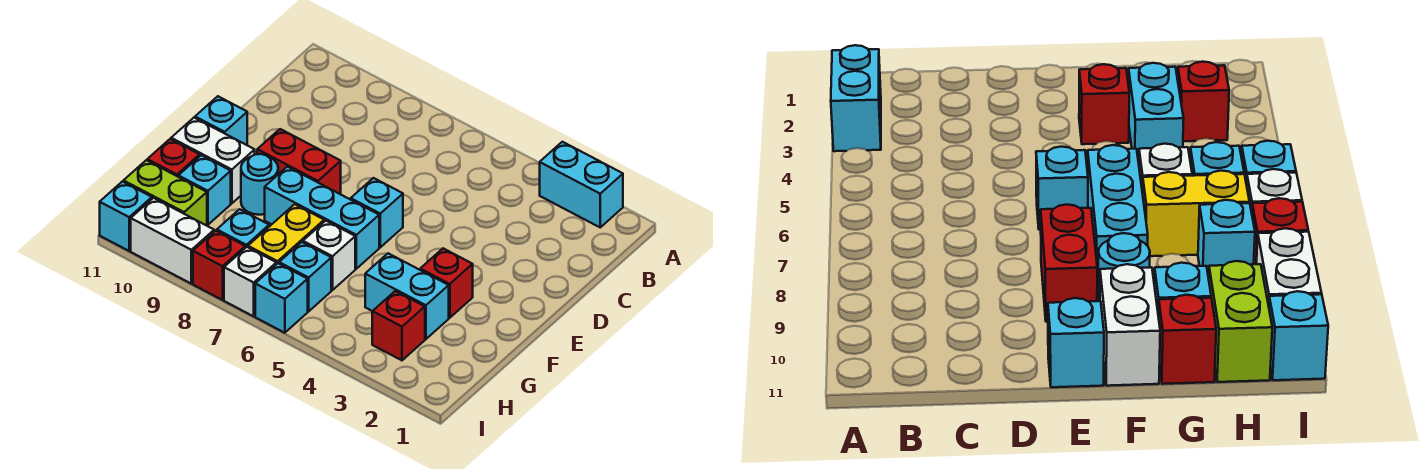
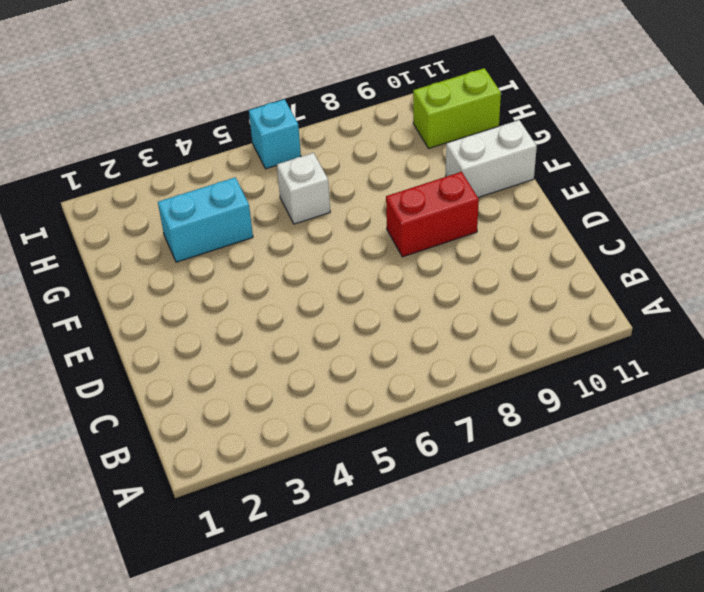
none -> cyan brick A2:A3 level 1
none -> cyan brick E6 level 1
none -> cyan brick E11 level 1

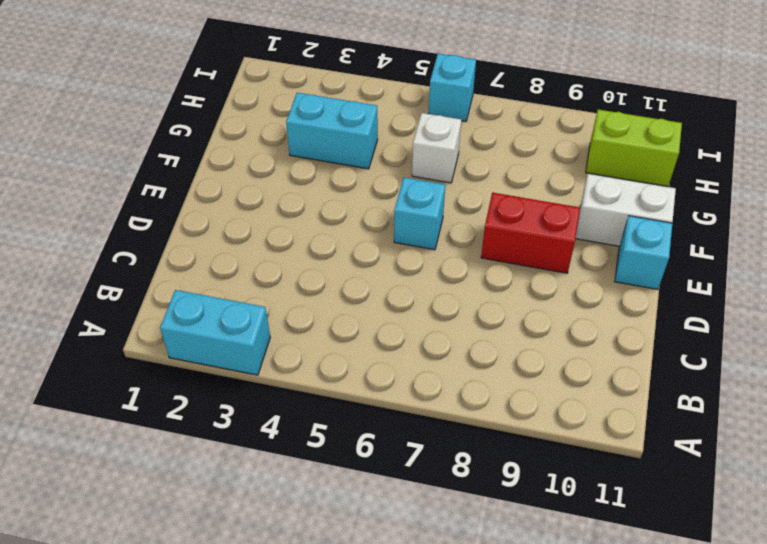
none -> red brick F3 level 1
none -> cyan brick F6:F8 level 1
none -> cyan round brick F9 level 1

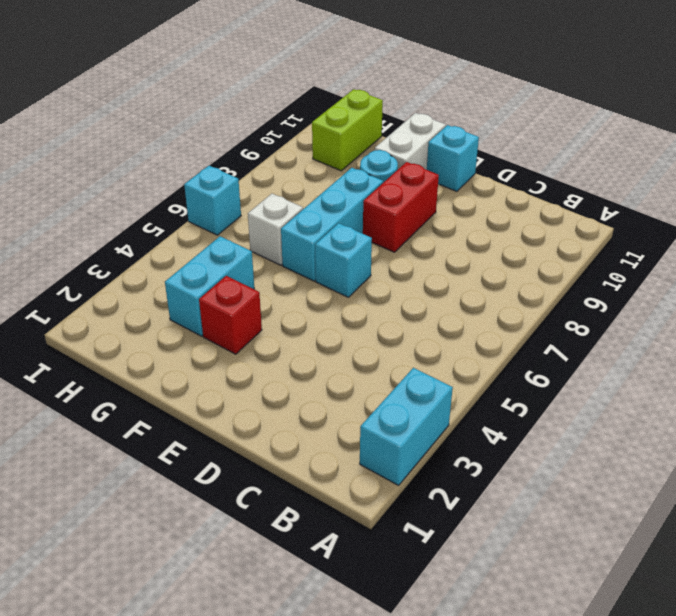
none -> yellow brick G7:H7 level 1
none -> cyan brick G10 level 1
none -> red brick G11 level 1

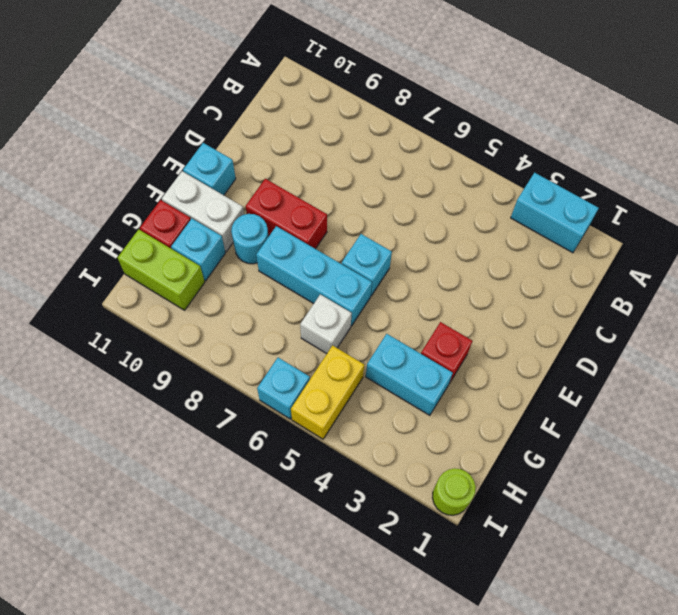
yellow brick H5:I5 level 1 -> yellow brick G7:H7 level 1
lime round brick I1 level 1 -> none
none -> red brick H3 level 1
none -> cyan brick H6 level 1
none -> cyan brick H8 level 1

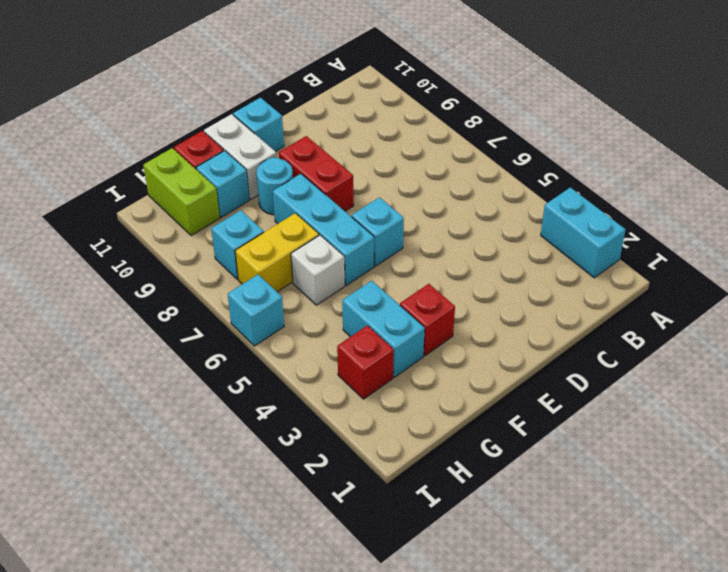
none -> cyan brick H6 level 1
none -> white brick I7 level 1
none -> red brick I8 level 1

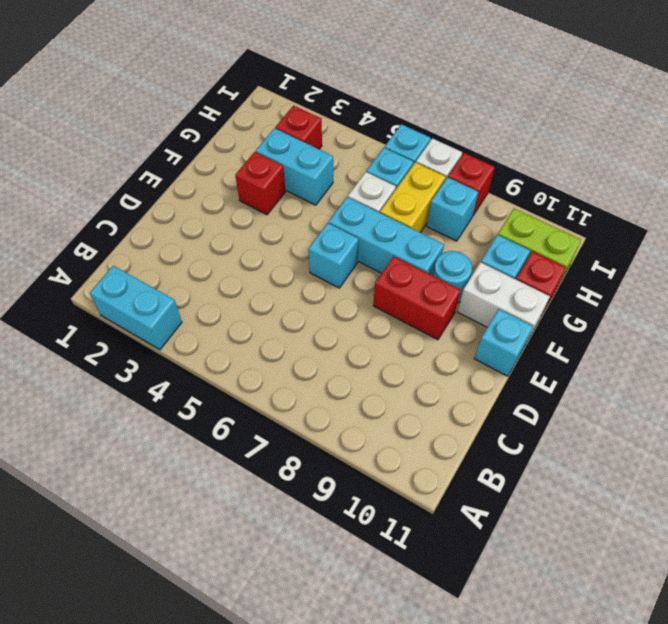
none -> white brick I9:I10 level 1
none -> cyan brick I11 level 1

